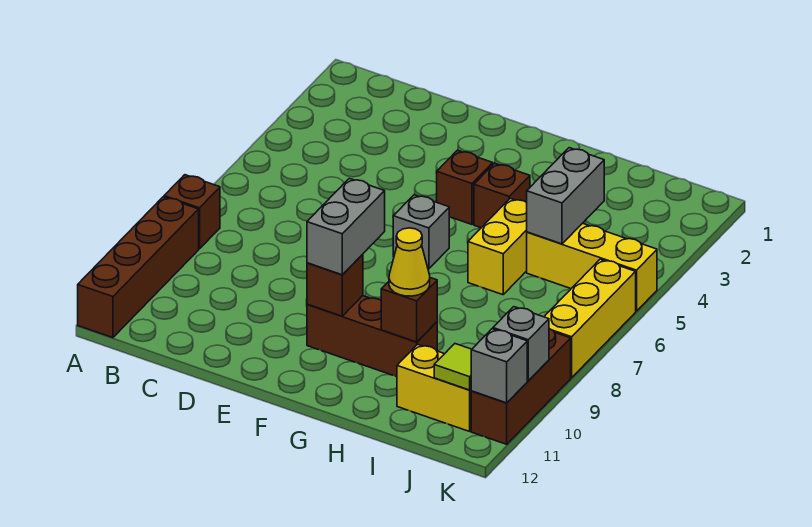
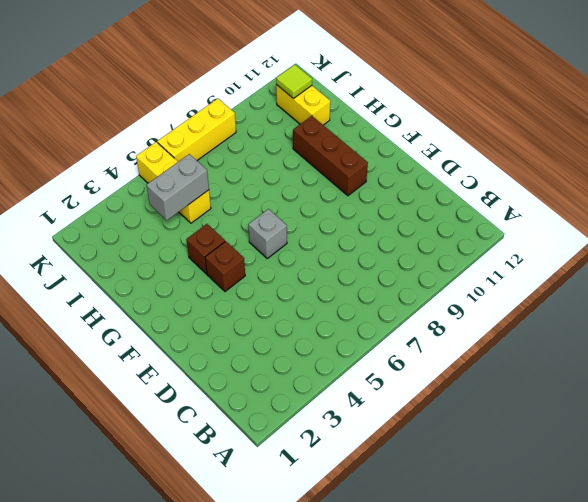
none -> brown brick A8 level 1
none -> brown brick A9:A12 level 1
none -> yellow brick H5:H6 level 1

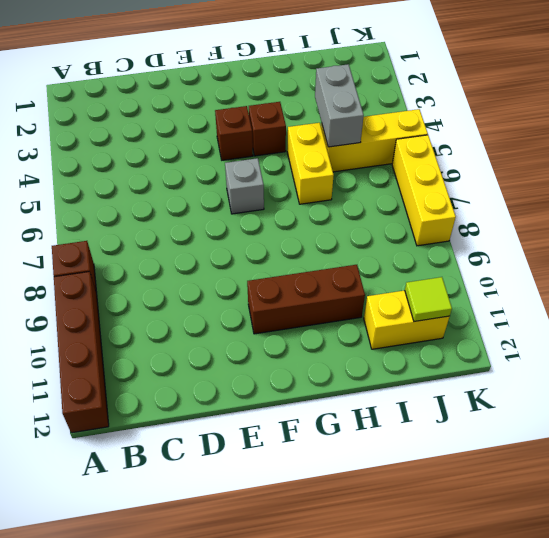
none -> brown brick K9:K11 level 1
none -> brown brick F10 level 2
none -> brown brick H10 level 2

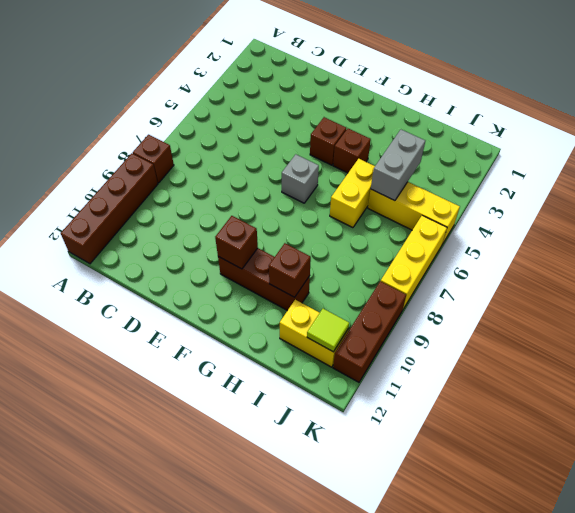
none -> grey brick K10 level 2
none -> grey brick K11 level 2
none -> grey brick F9:F10 level 3

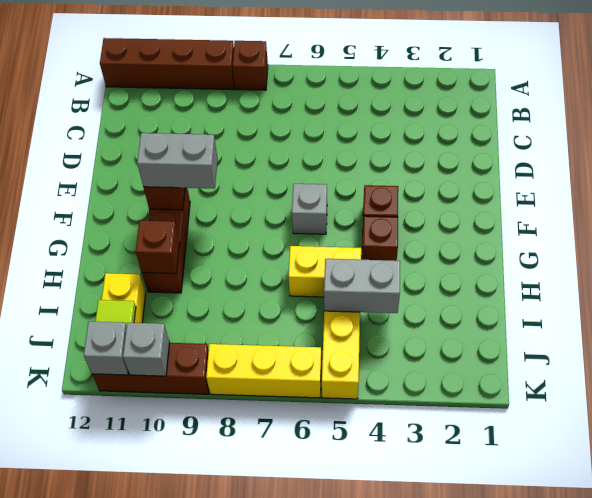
none -> yellow cone H10 level 3

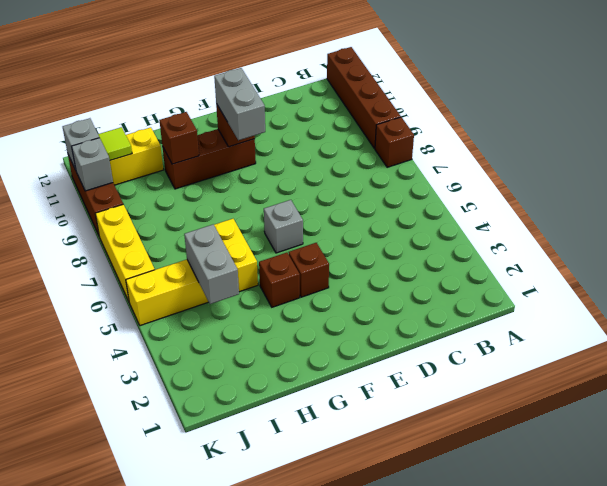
none -> yellow cone H10 level 3

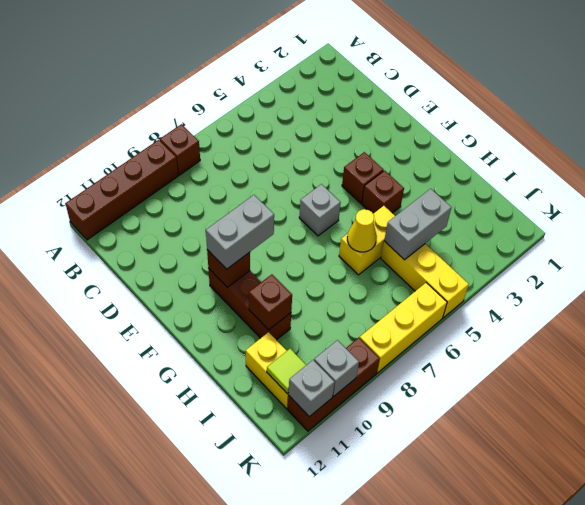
yellow cone H6 level 2 -> yellow cone H10 level 3

